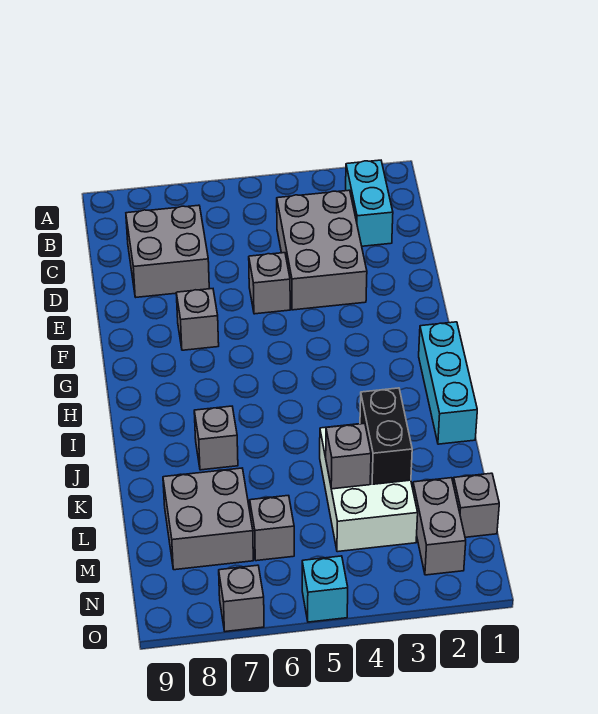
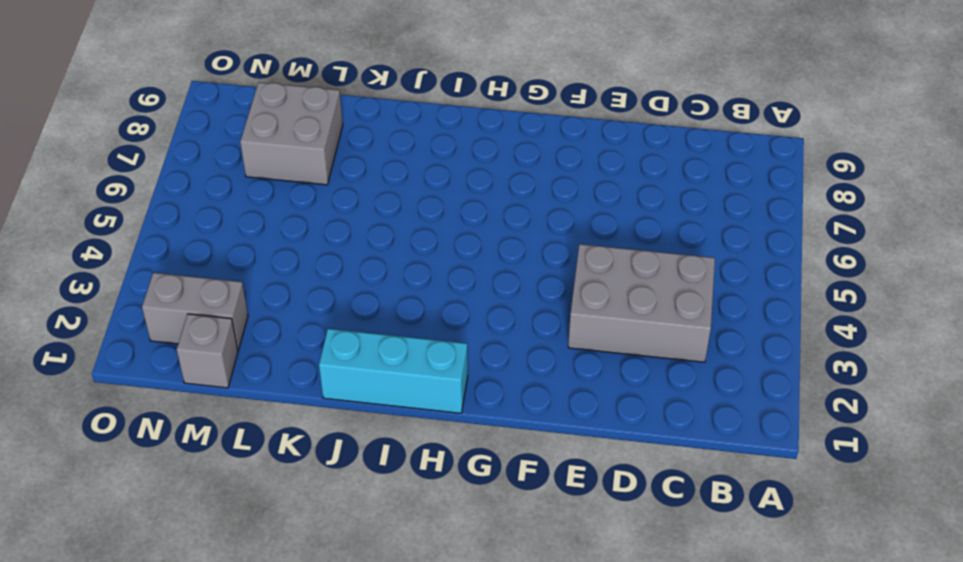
none -> cyan brick B2:C2 level 1
none -> grey brick C7:D8 level 1
none -> grey brick E5 level 1

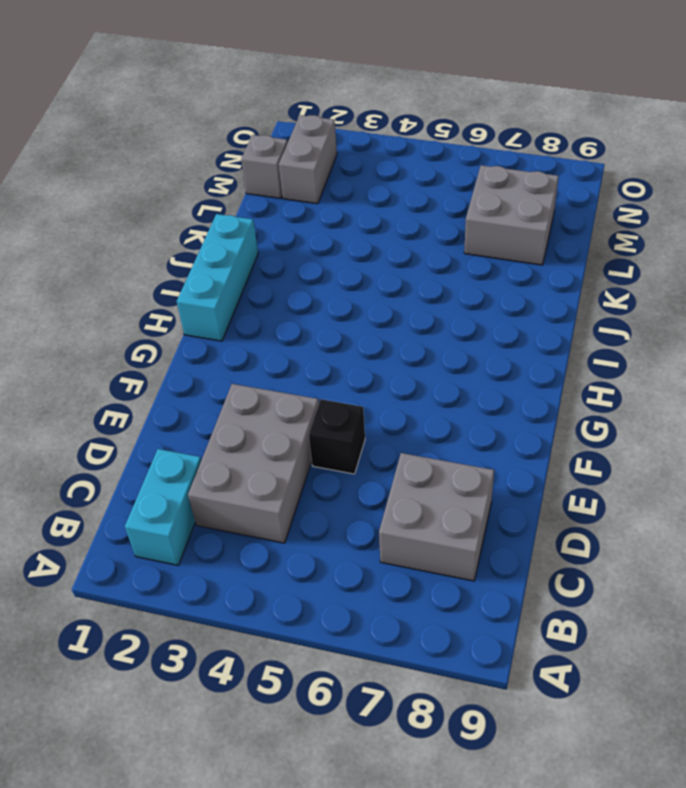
black brick E5 level 1 -> grey brick E5 level 1
none -> grey brick F7 level 1
none -> grey brick J7 level 1
none -> white brick K3:M4 level 1

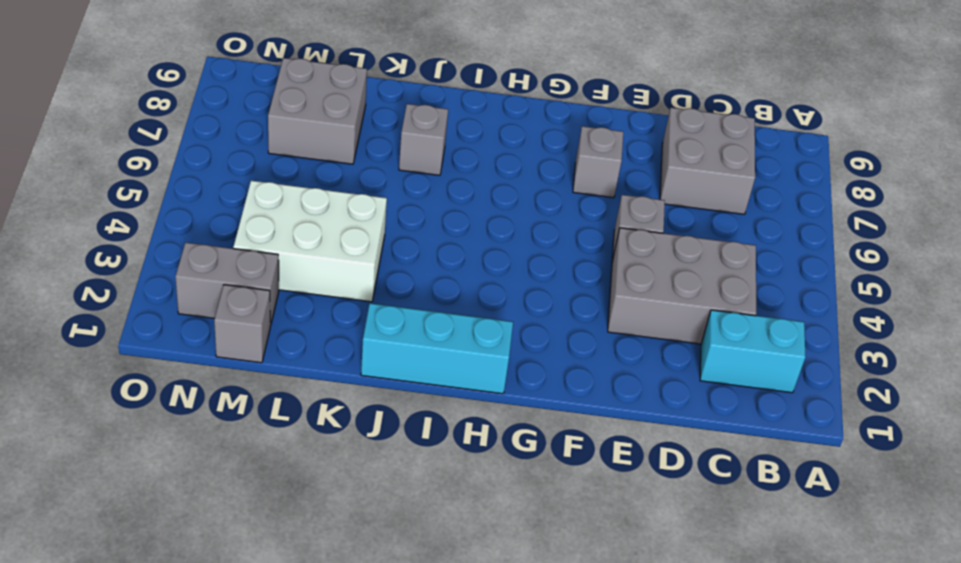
none -> grey brick M6 level 1
none -> cyan brick O5 level 1
none -> grey brick O7 level 1

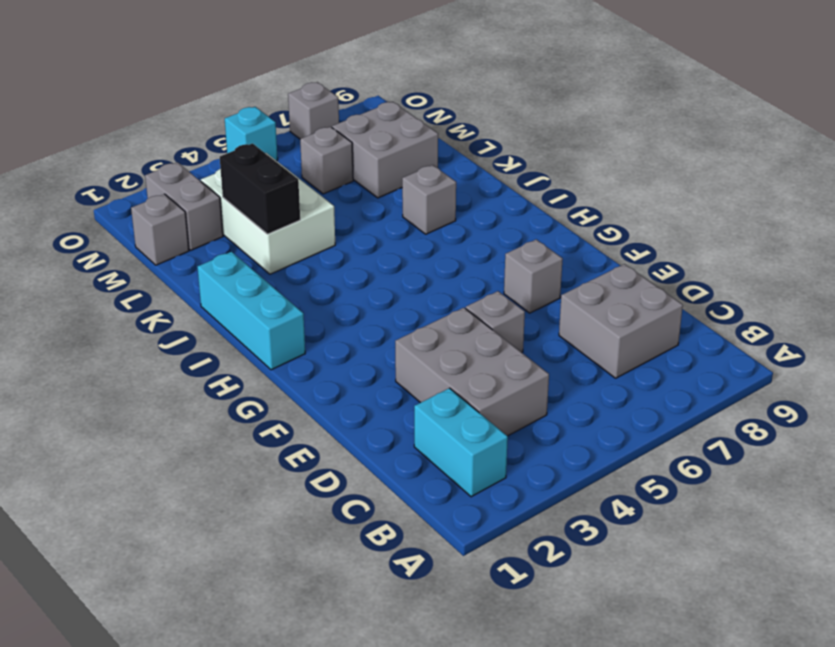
none -> grey brick L4 level 2

